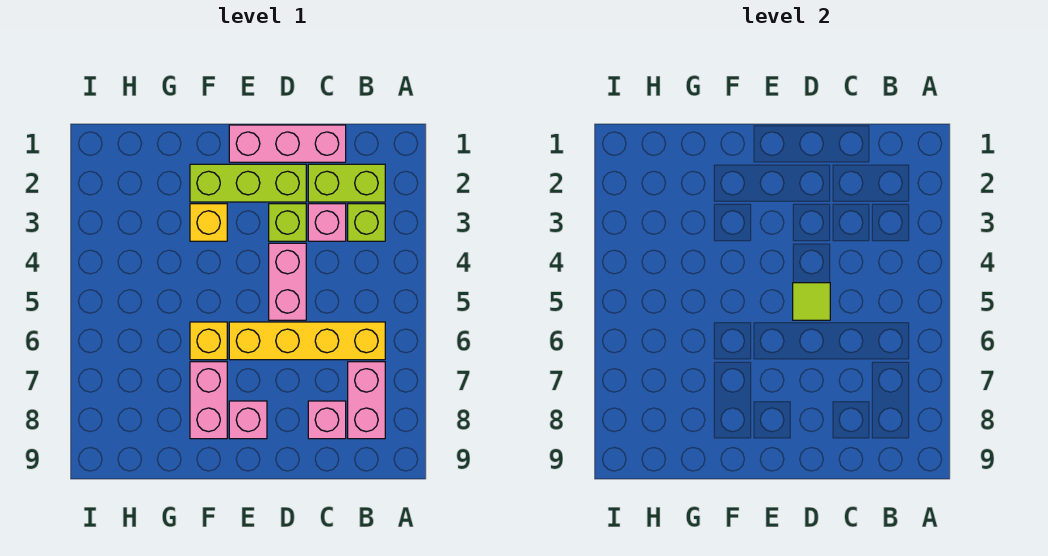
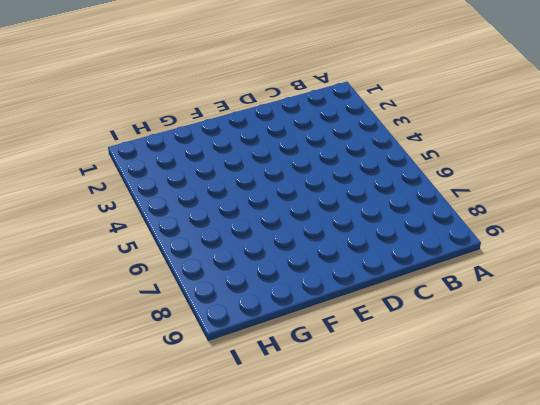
none -> lime brick B2:C2 level 1
none -> lime brick B3 level 1
none -> yellow brick B6:E6 level 1

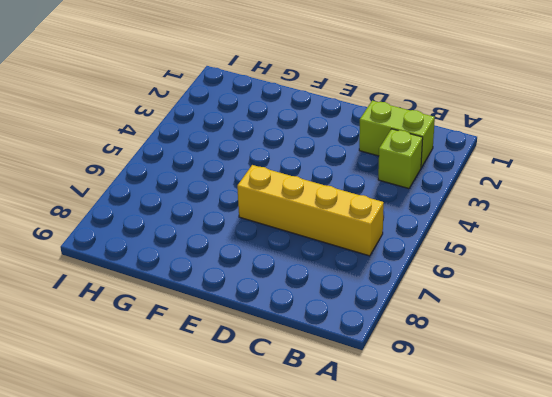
none -> pink brick B7:B8 level 1
none -> pink brick C1:E1 level 1
none -> pink brick C3 level 1

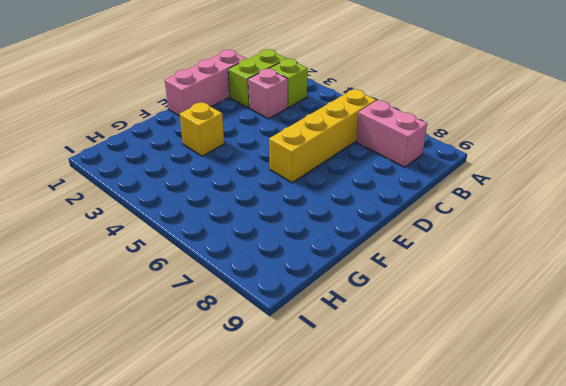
none -> pink brick C8 level 1
none -> lime brick D2:F2 level 1
none -> lime brick D3 level 1

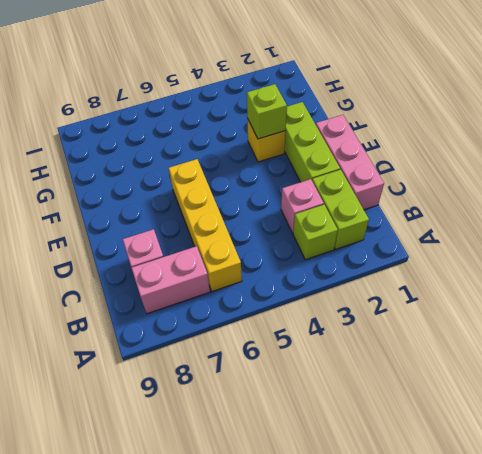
lime brick F3 level 2 -> lime brick D3 level 1
none -> pink brick D4:D5 level 1
none -> pink brick E8 level 1
none -> yellow brick F6 level 1

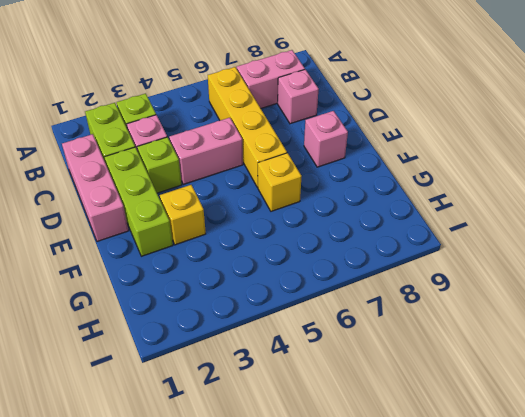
none -> pink brick F7:F8 level 1
none -> lime tile D5 level 2

